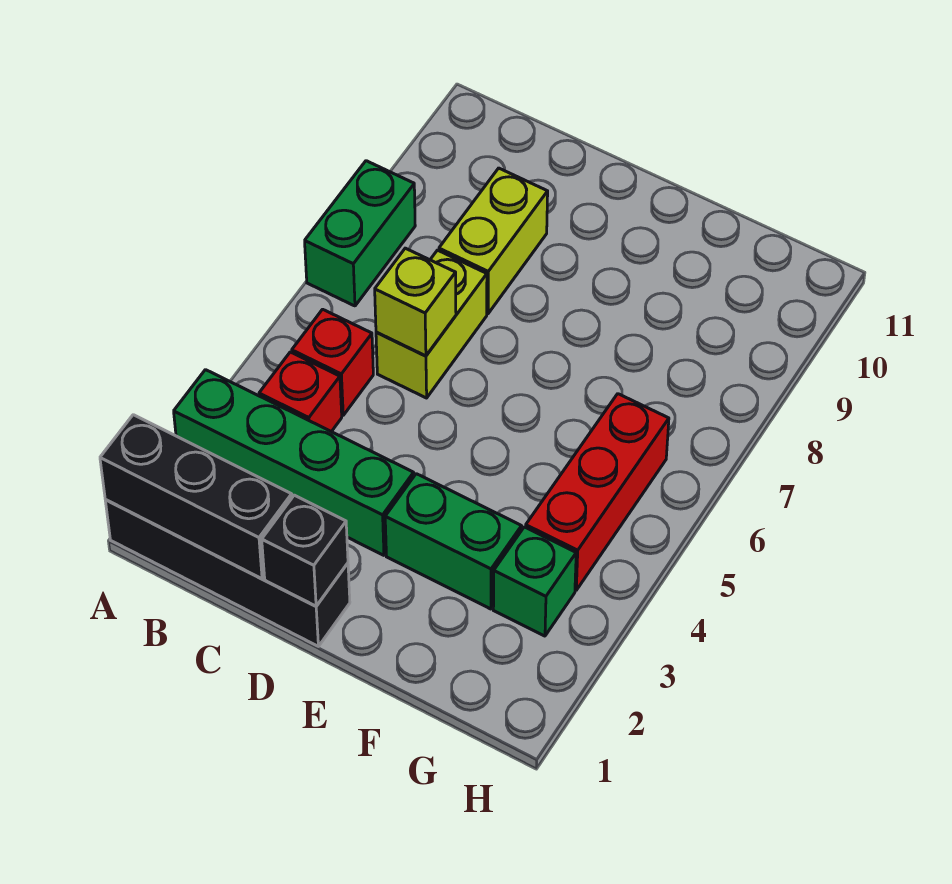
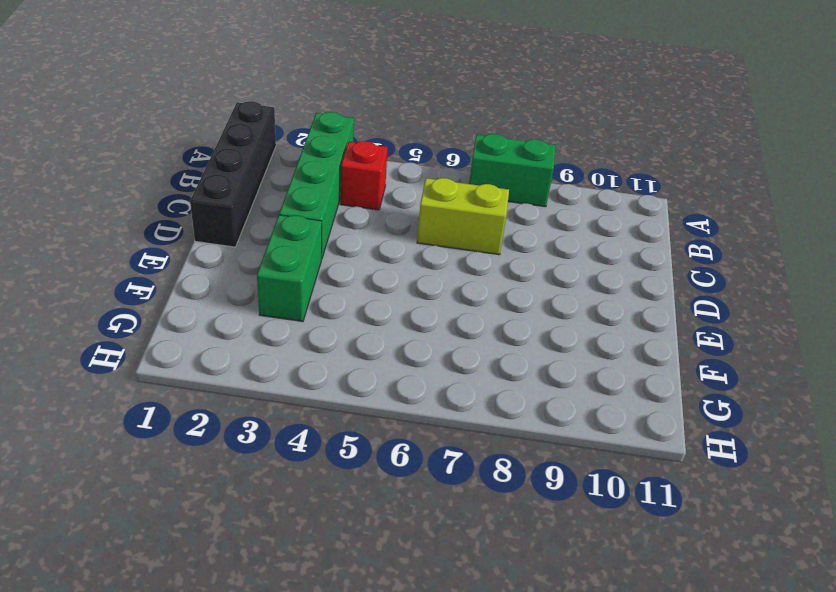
none -> red brick B5 level 1
none -> lime brick C8:C9 level 1
none -> green brick G3 level 1

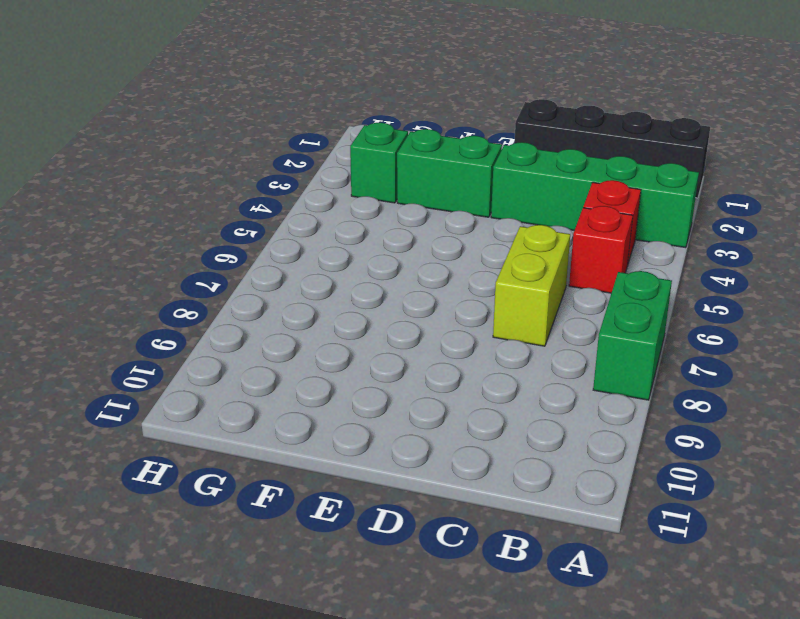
none -> lime brick C8:C9 level 1
none -> red brick G4:G6 level 1
none -> black brick A1:C1 level 2

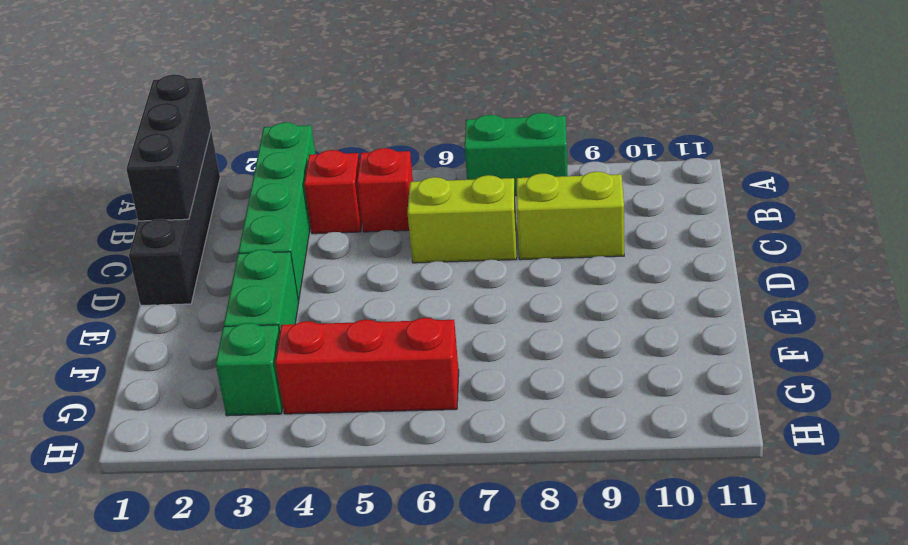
none -> lime brick C6 level 2
none -> black brick D1 level 2

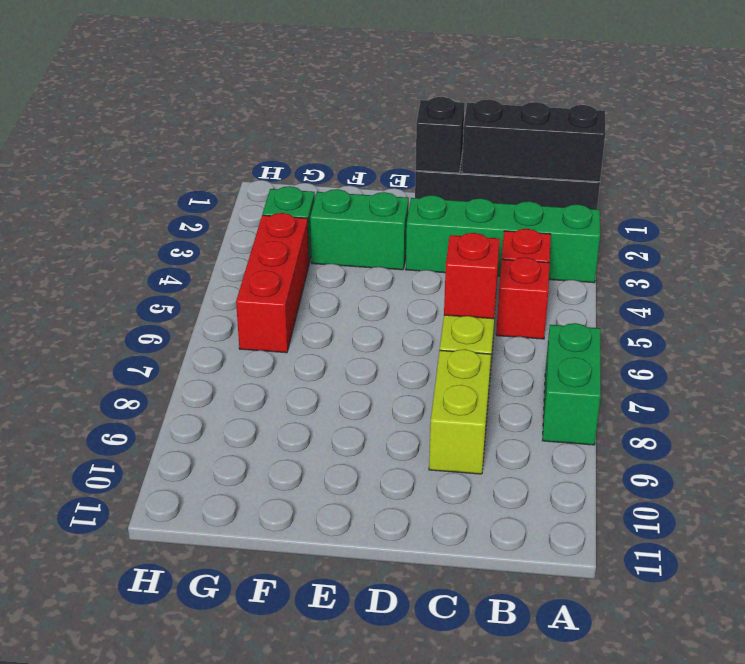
red brick C6 level 2 -> lime brick C6 level 2

